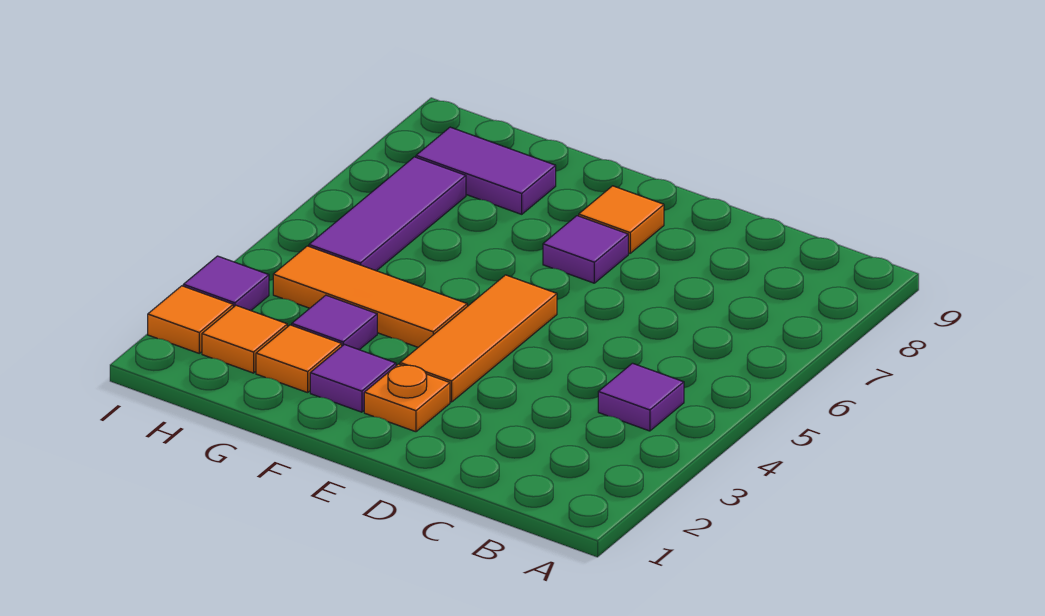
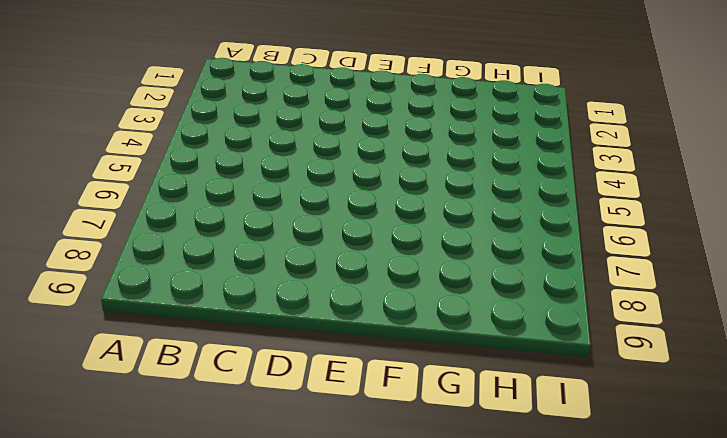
none -> purple tile B4 level 1
none -> orange plate E2 level 1
none -> orange tile E3:E5 level 1

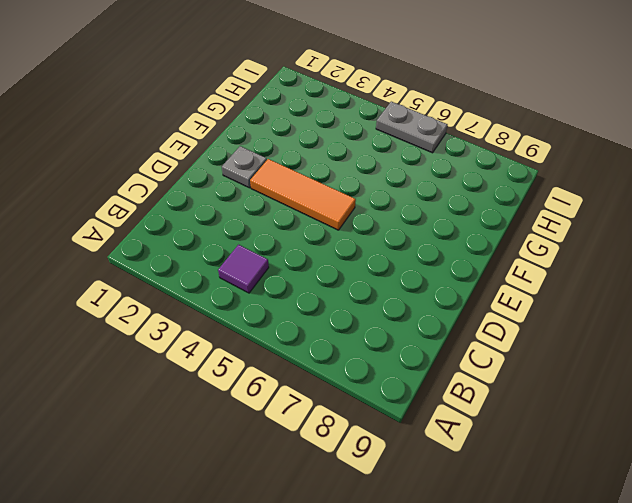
grey plate E2 level 1 -> orange plate E2 level 1
grey plate I5:I6 level 1 -> none
none -> purple tile E7 level 1
none -> orange tile E8 level 1
none -> purple tile F2 level 1

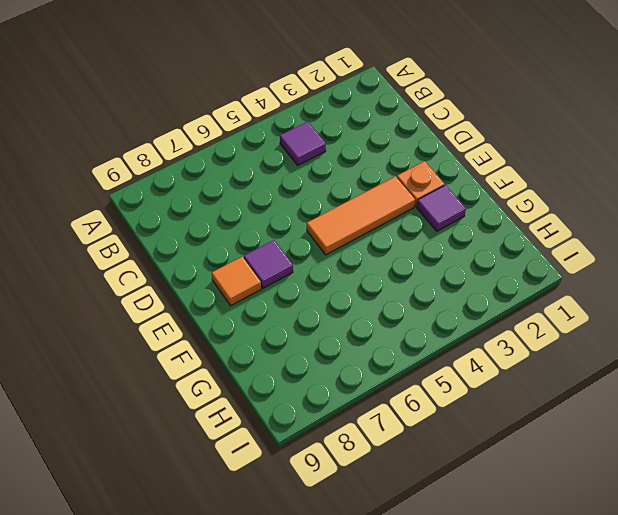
none -> orange tile F4:H4 level 1
none -> orange tile G2 level 1
none -> purple tile G3 level 1

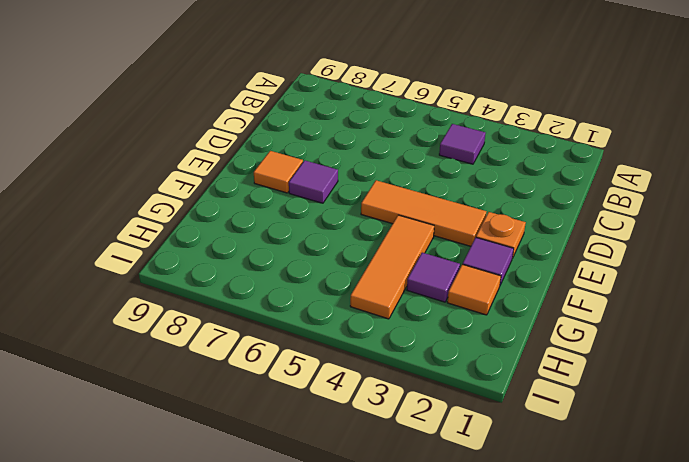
none -> purple tile G8:H8 level 1
none -> orange tile H2 level 1
none -> purple tile H5:H7 level 1

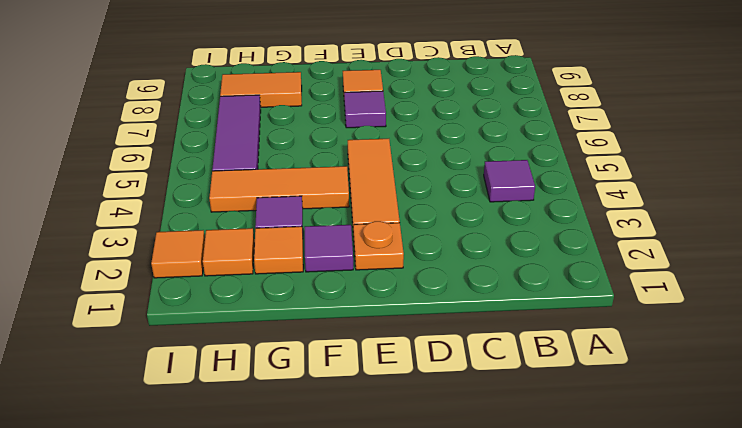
orange tile G8:H8 level 1 -> purple tile G8:H8 level 1
none -> purple tile I3 level 1

